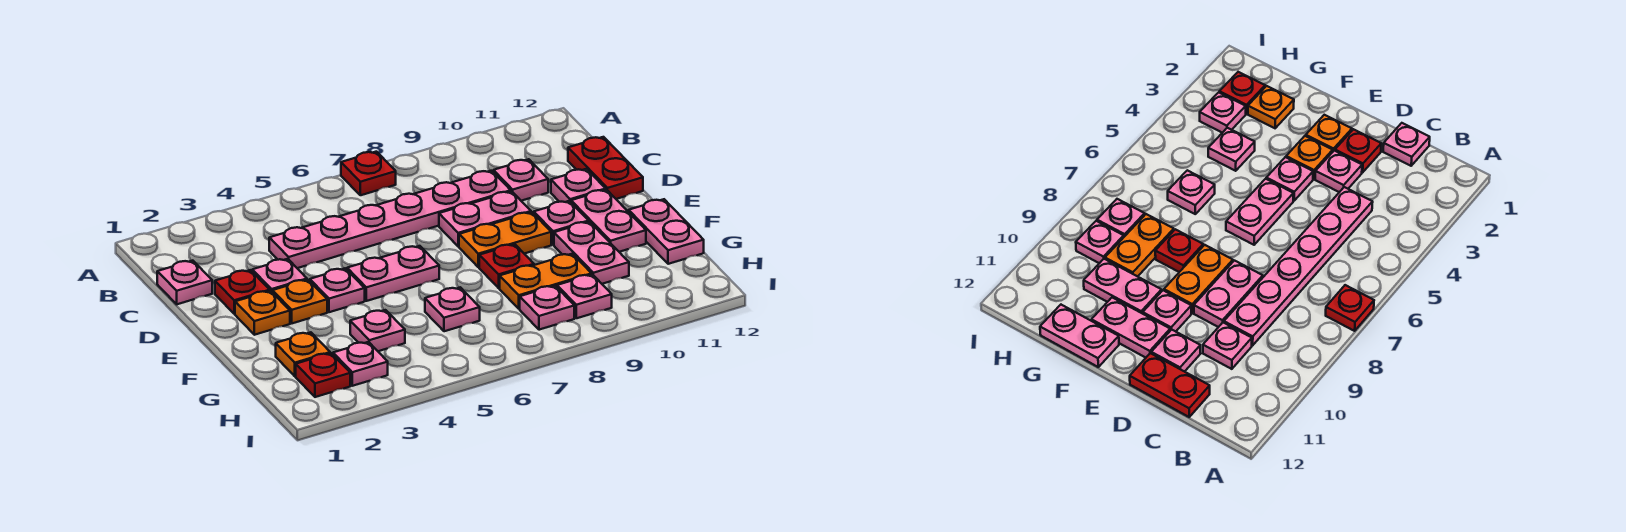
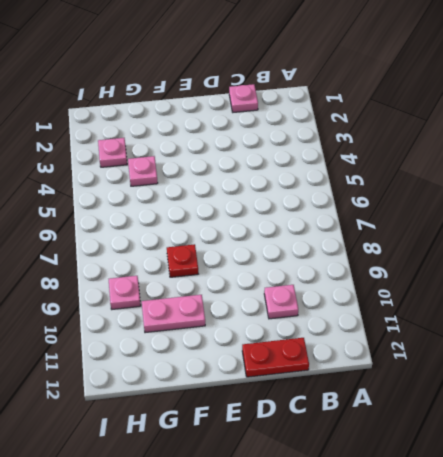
none -> red plate A7 level 1
none -> pink plate C4:C9 level 1
none -> red plate D2 level 1

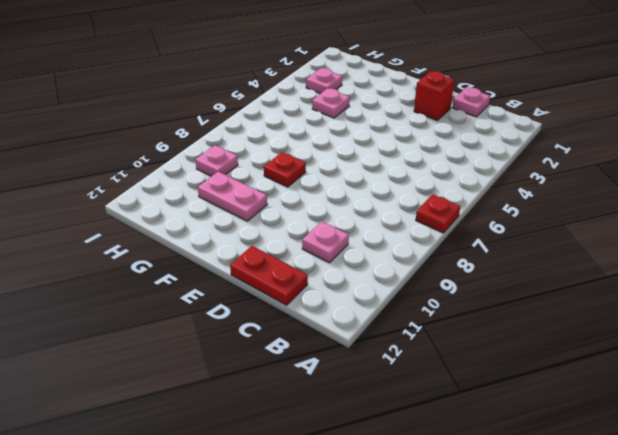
red brick D2 level 1 -> red plate D2 level 1
none -> pink plate C4:C9 level 1
none -> pink plate D3 level 1
none -> pink plate D8:D9 level 1

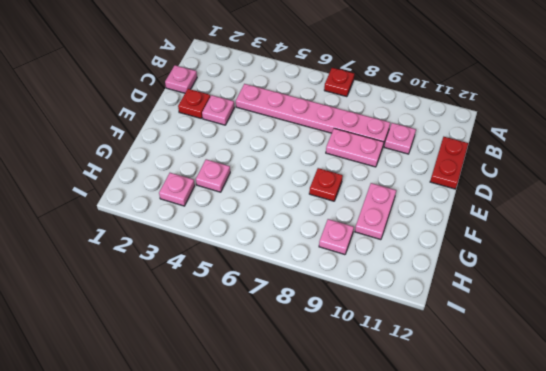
none -> pink plate D11 level 1
none -> orange plate E2 level 1
none -> orange plate E3 level 1

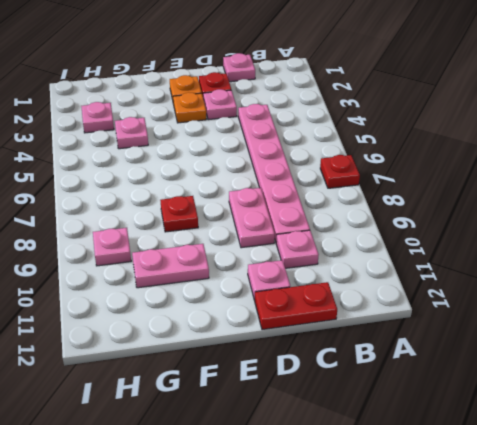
none -> pink plate E4 level 1
none -> pink plate E5:E6 level 1
none -> orange plate E8:E9 level 1

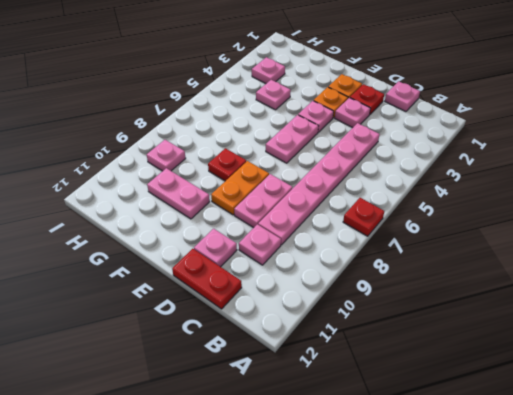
none -> pink plate E10 level 1
none -> pink plate E11:F11 level 1
none -> pink plate F12:G12 level 1

